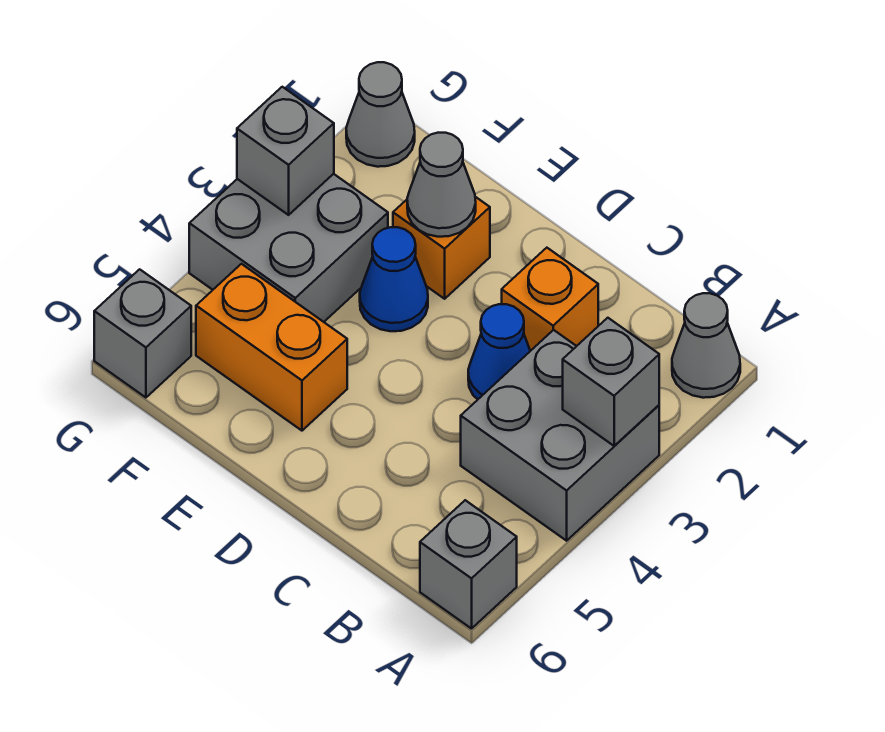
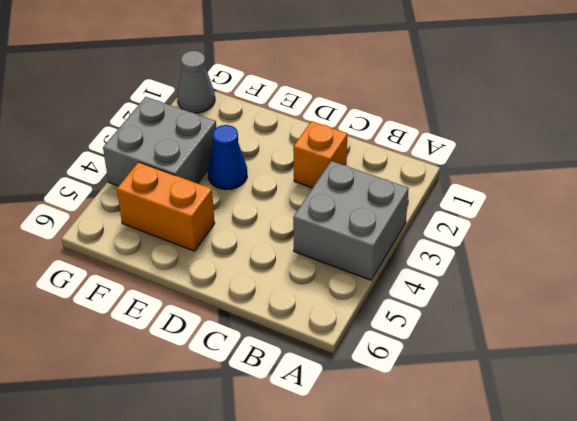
none -> grey cone A1 level 1
none -> grey brick A6 level 1
none -> blue cone C3 level 1

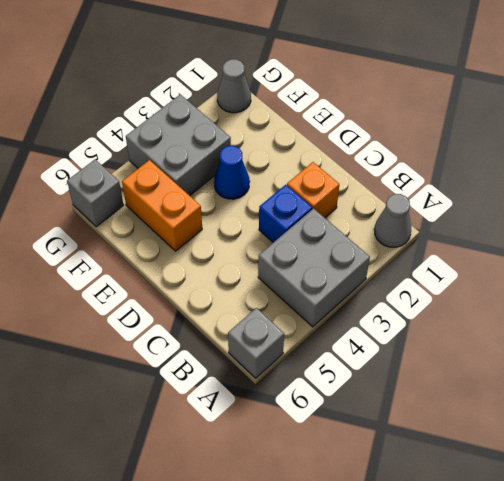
blue brick C3 level 1 -> blue cone C3 level 1
none -> orange brick E2 level 1
none -> grey brick A3 level 2
none -> grey cone E2 level 2

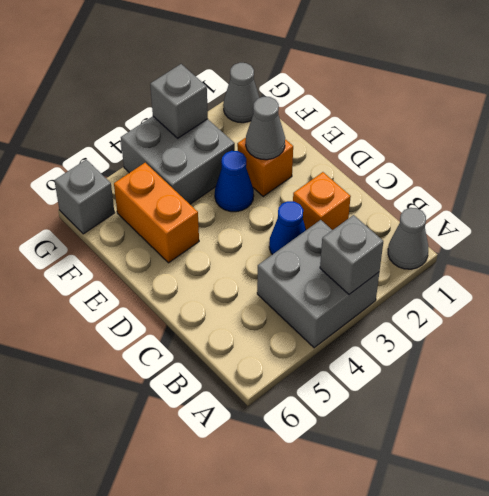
none -> grey brick A6 level 1

